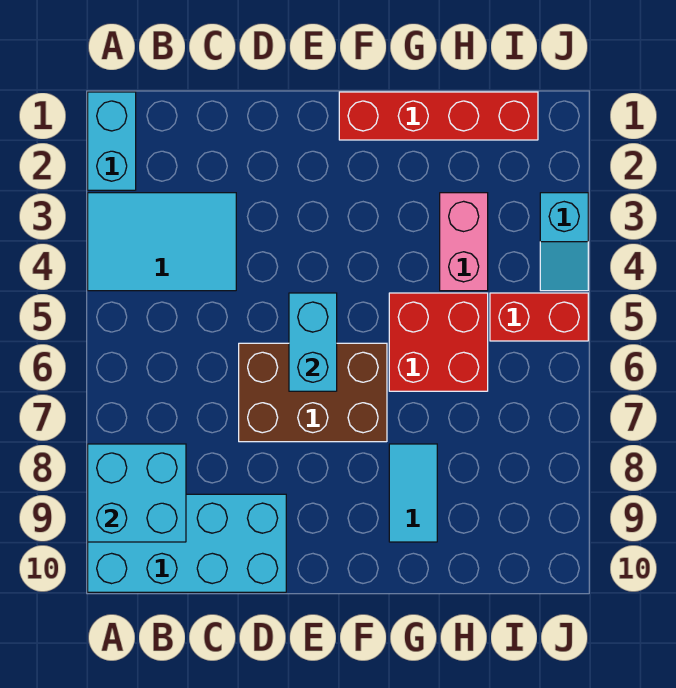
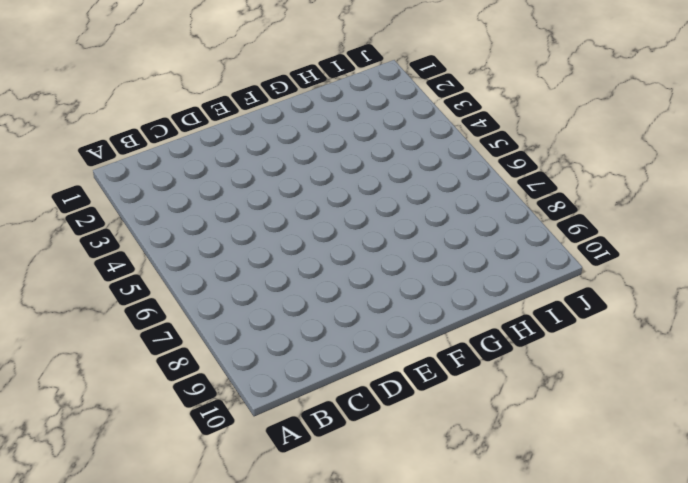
none -> cyan brick A1:A2 level 1
none -> cyan tile A3:C4 level 1
none -> cyan brick A9:D10 level 1

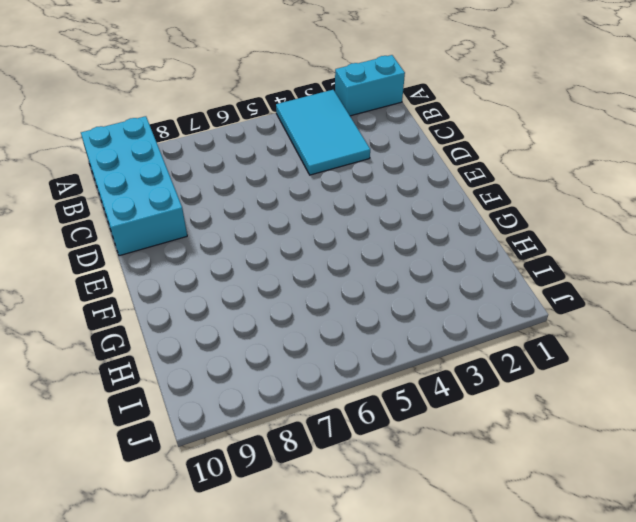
none -> brown brick D6:F7 level 1
none -> red brick F1:I1 level 1
none -> red brick G5:H6 level 1

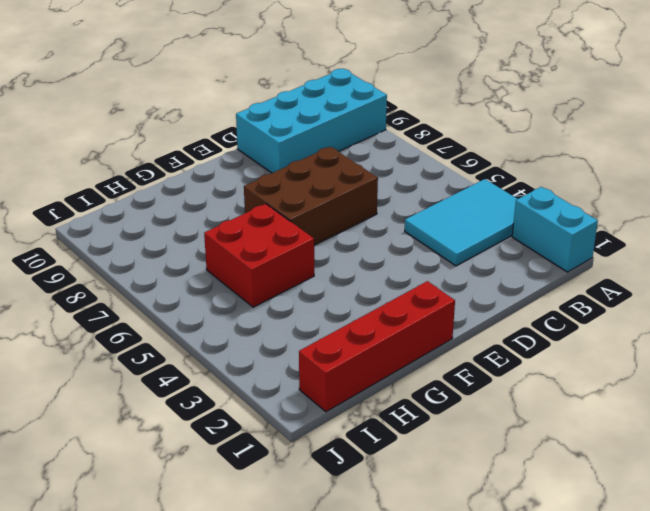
none -> cyan tile G8:G9 level 1
none -> pink brick H3:H4 level 1
none -> red brick I5:J5 level 1

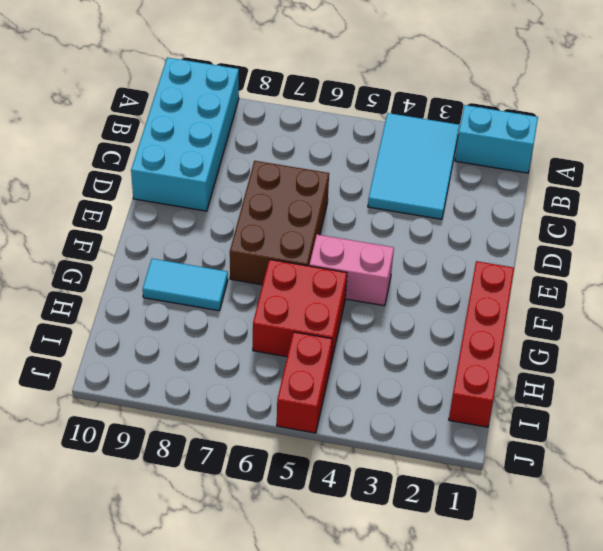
pink brick F4:F5 level 1 -> pink brick H3:H4 level 1
none -> cyan slope J3:J4 level 1 top 3
none -> cyan brick A8:B9 level 2
none -> cyan brick E5:E6 level 2

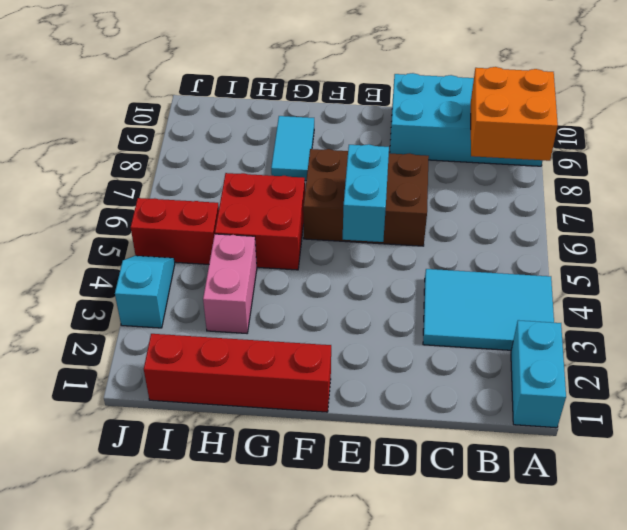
orange brick A8:B9 level 2 -> cyan brick A8:B9 level 2

